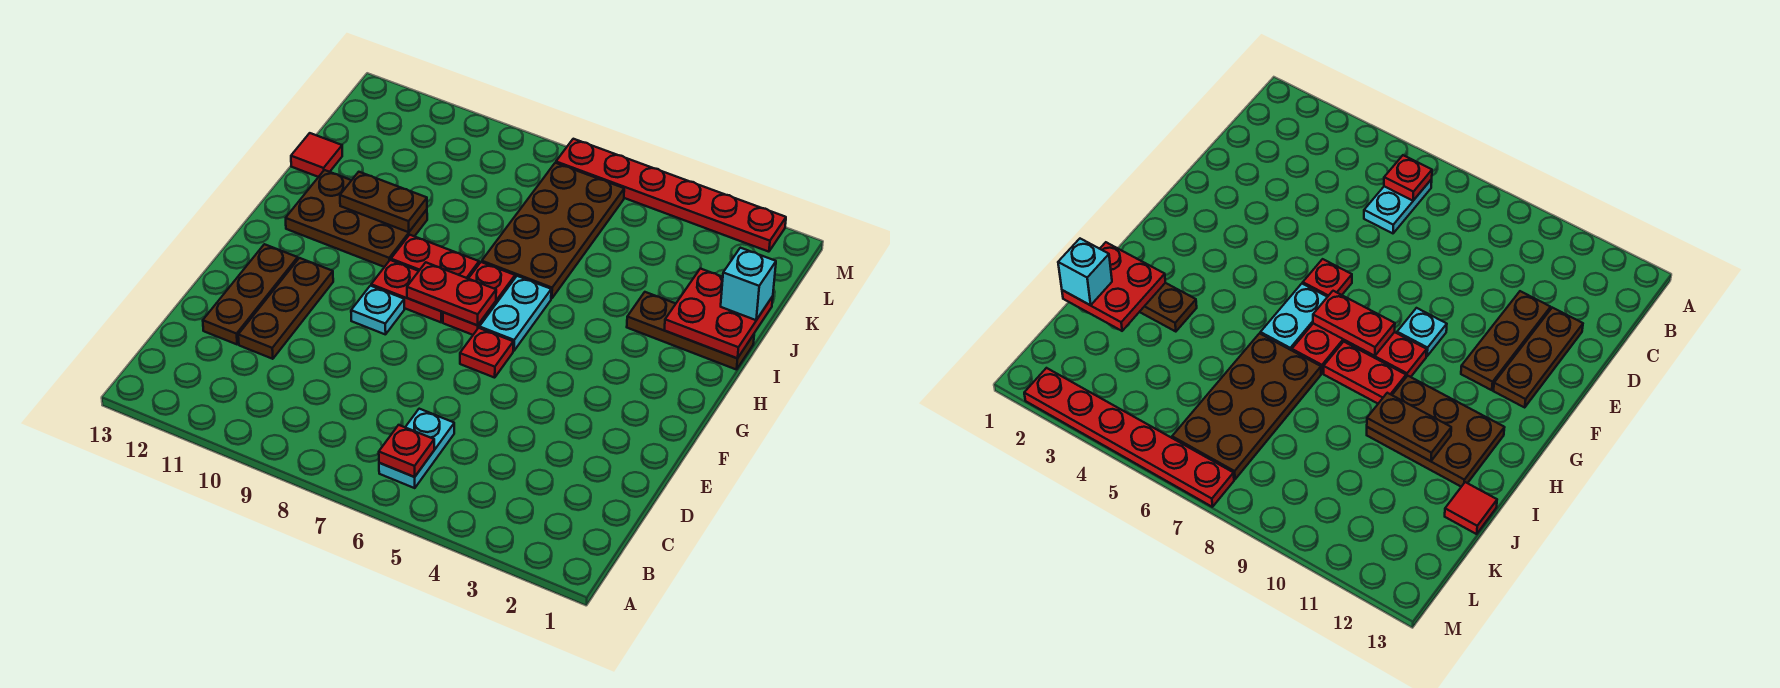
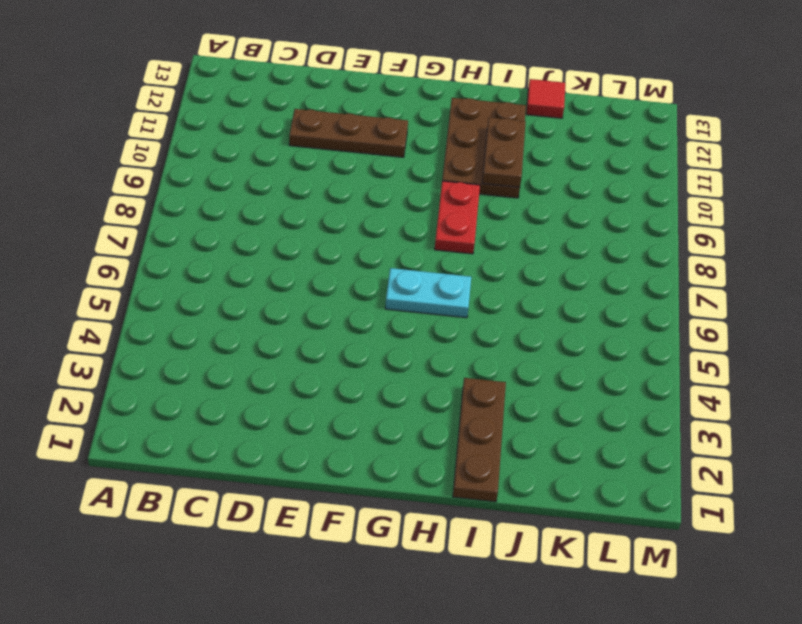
none -> cyan plate B6:C6 level 1
none -> brown plate D12:F12 level 1
none -> red plate F6 level 1

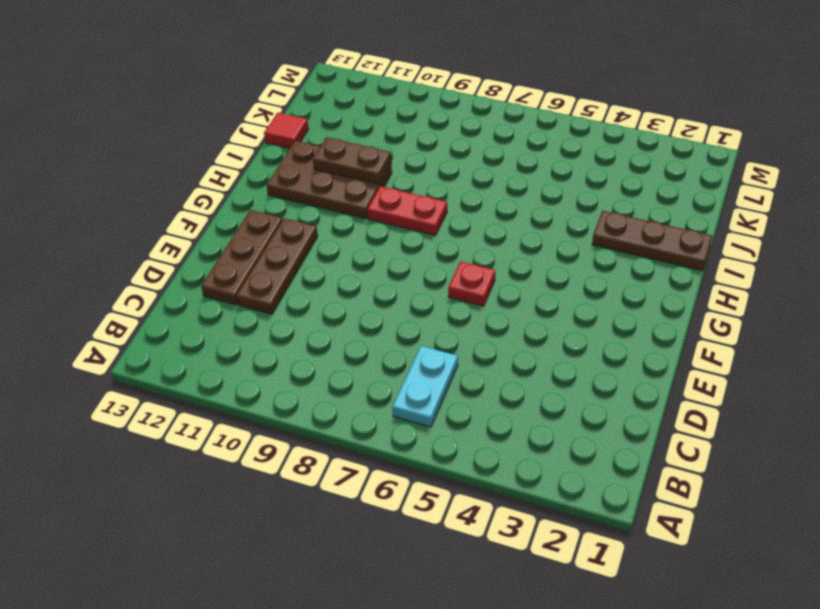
none -> cyan plate F9 level 1
none -> cyan plate G6:H6 level 1
none -> red plate G7:H7 level 1

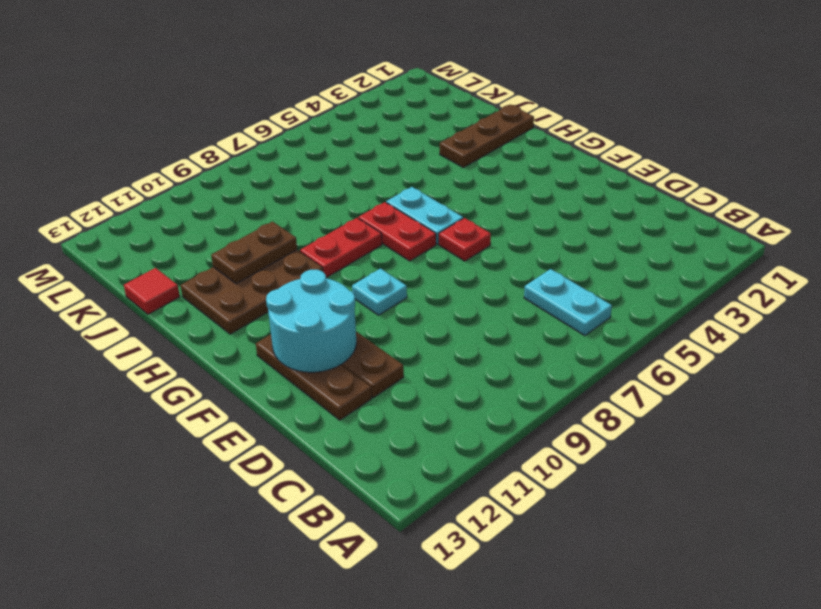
cyan round brick E11:F12 level 2 -> none
none -> red plate G8:G9 level 1
none -> brown plate I6:L7 level 1
none -> red plate M2:M7 level 1

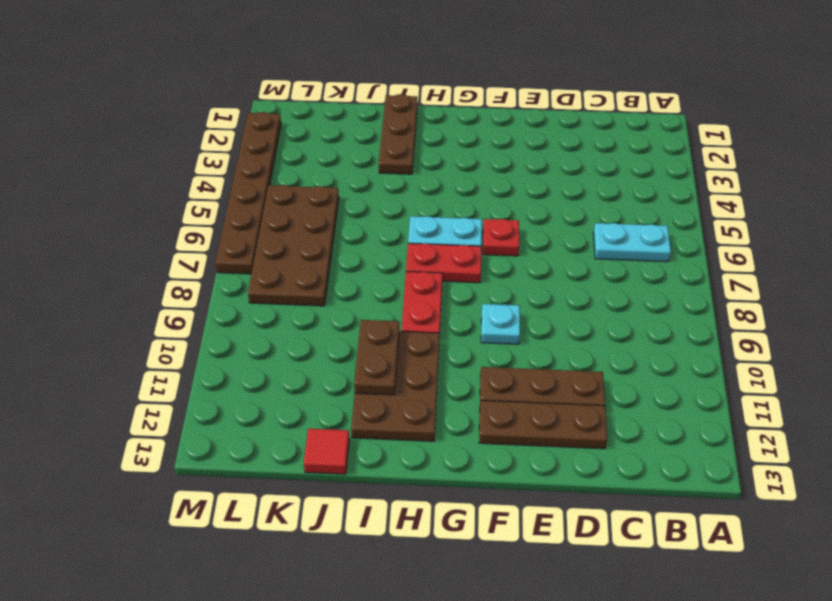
brown plate K5:L8 level 1 -> brown plate I6:L7 level 1
brown plate M2:M7 level 1 -> red plate M2:M7 level 1
none -> red plate G8:G9 level 1
none -> red plate B6 level 2
none -> red plate G7:G8 level 2

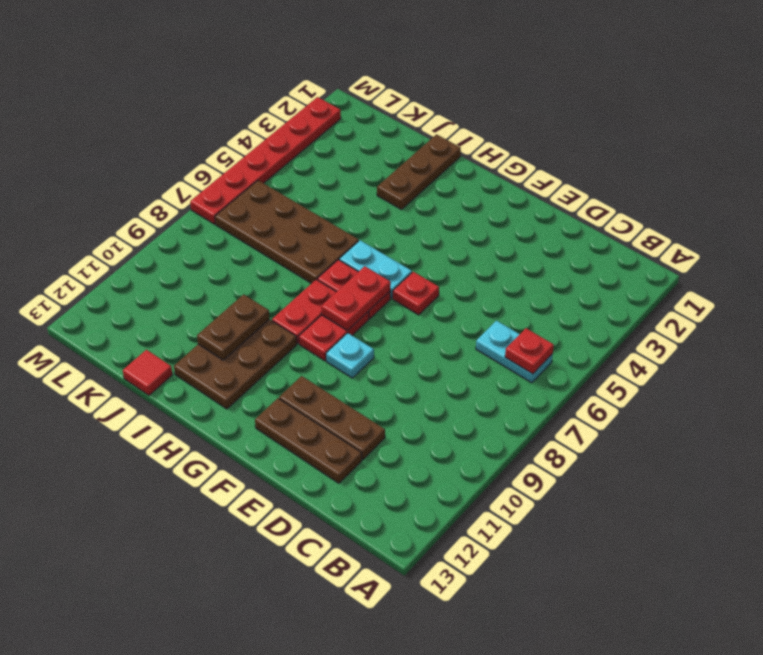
none -> red plate I1:J2 level 2
none -> cyan brick J1 level 3

